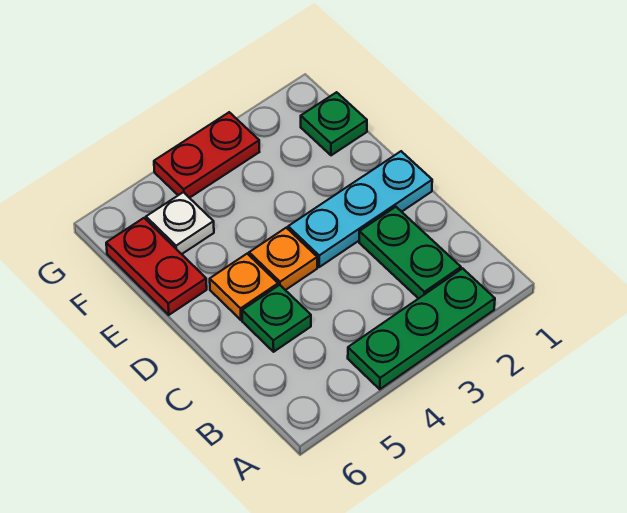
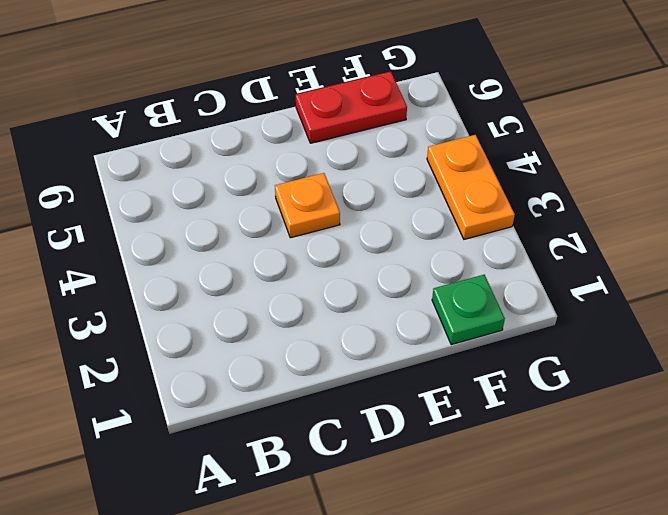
orange plate G3:G4 level 1 -> red plate G3:G4 level 1
none -> green plate A2:A4 level 1
none -> green plate B2:C2 level 1

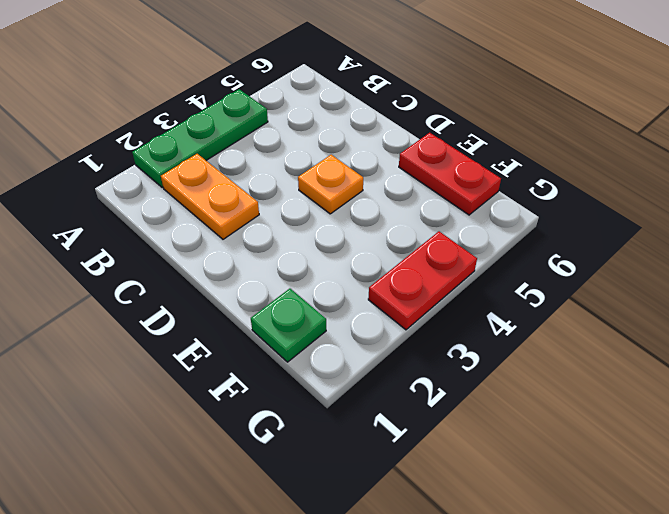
orange plate B2:C2 level 1 -> green plate B2:C2 level 1
none -> green plate C5 level 1
none -> cyan plate D1:D3 level 1

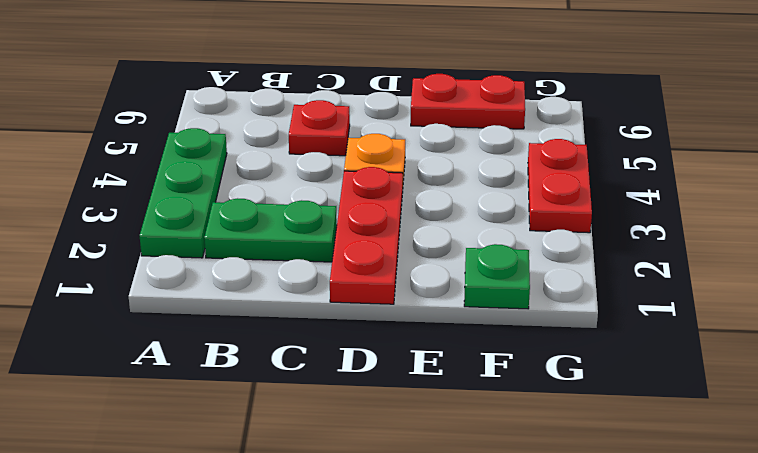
red plate C5 level 1 -> green plate C5 level 1
red plate D1:D3 level 1 -> cyan plate D1:D3 level 1
none -> orange plate D5 level 1
none -> white plate F5 level 1

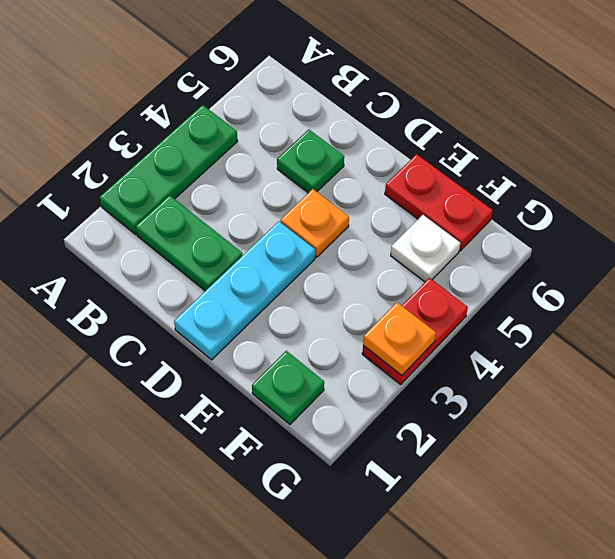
orange plate G3 level 2 -> orange plate D5 level 1

